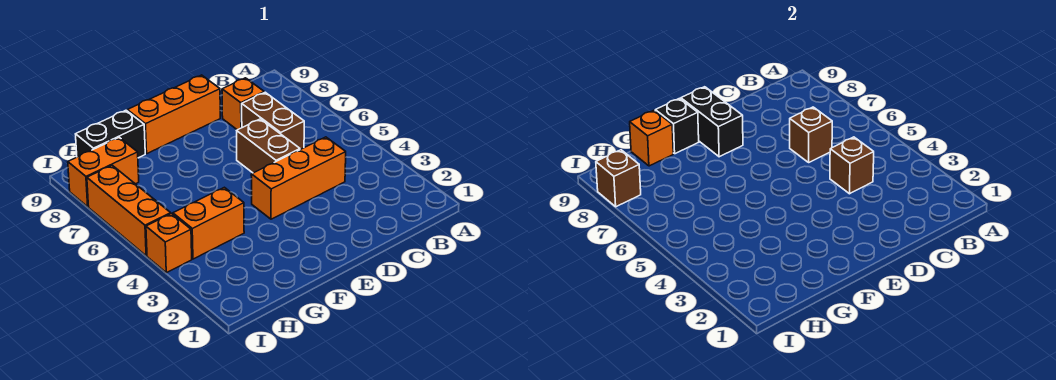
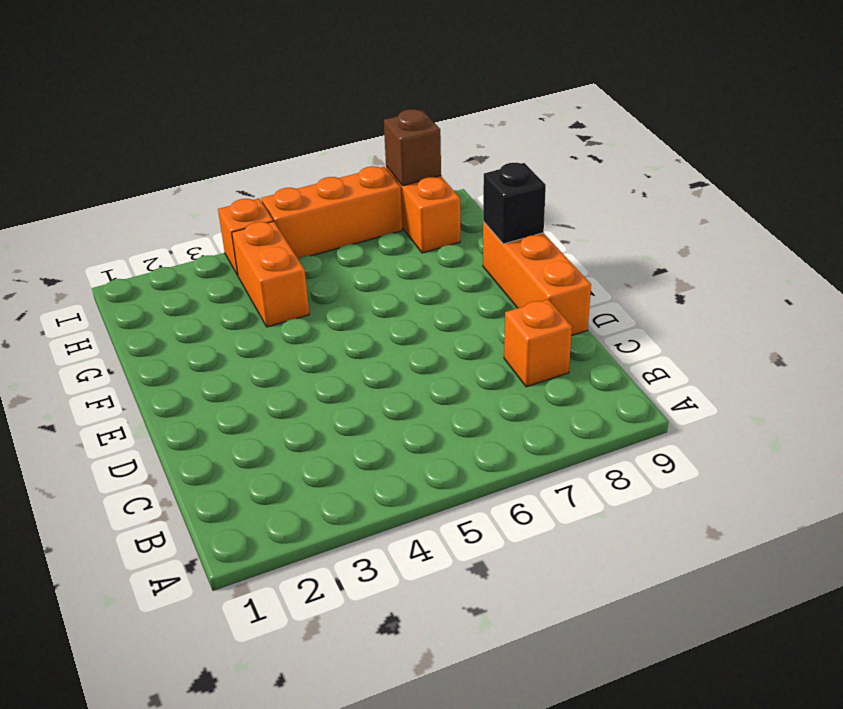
none -> orange brick C4:E4 level 1
none -> brown brick C6:C7 level 1
none -> brown brick D5:D6 level 1

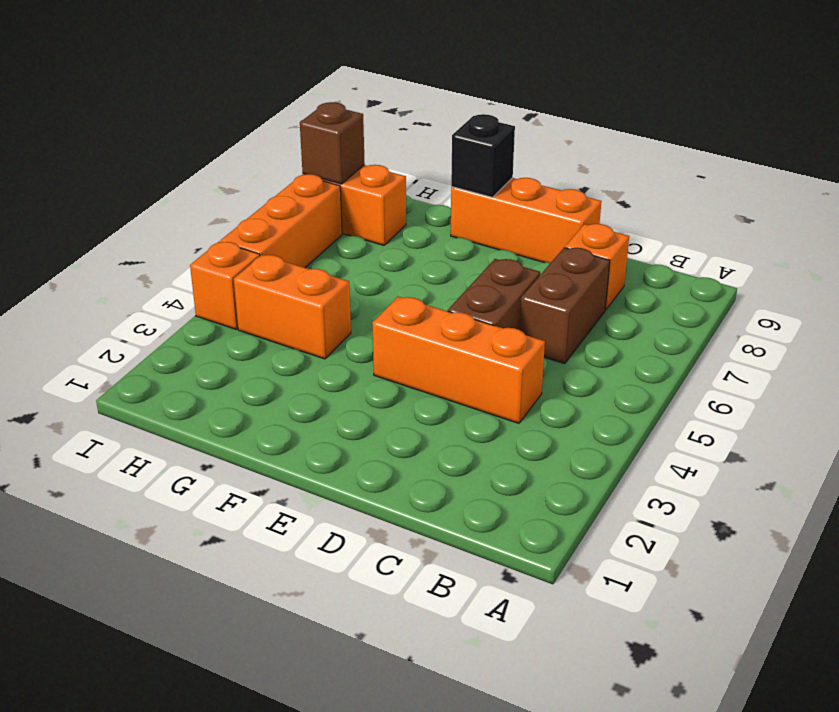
none -> black brick G9:H9 level 1
none -> brown brick C4 level 2
none -> brown brick C6 level 2

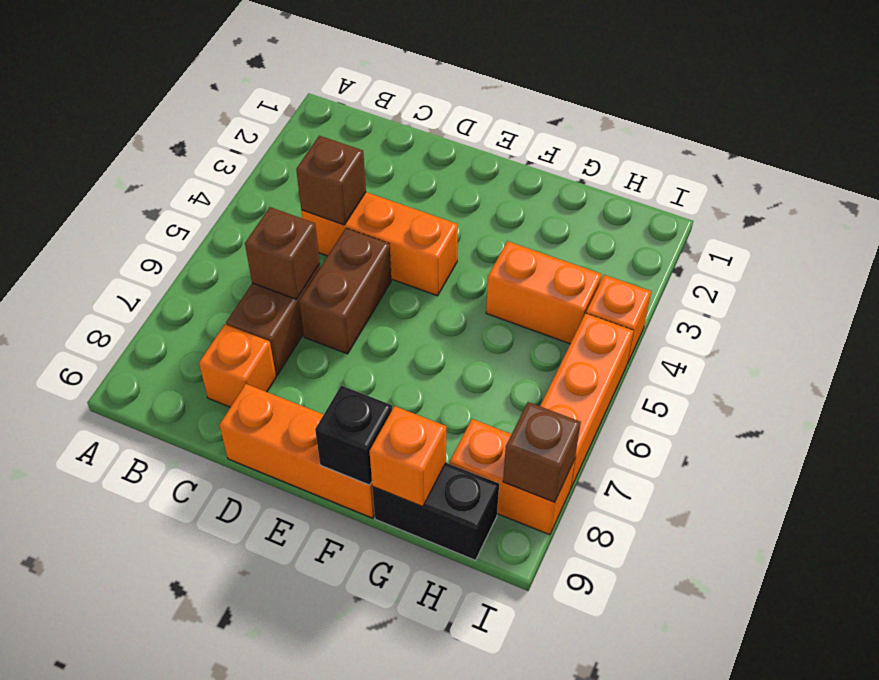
none -> black brick E8:E9 level 2

